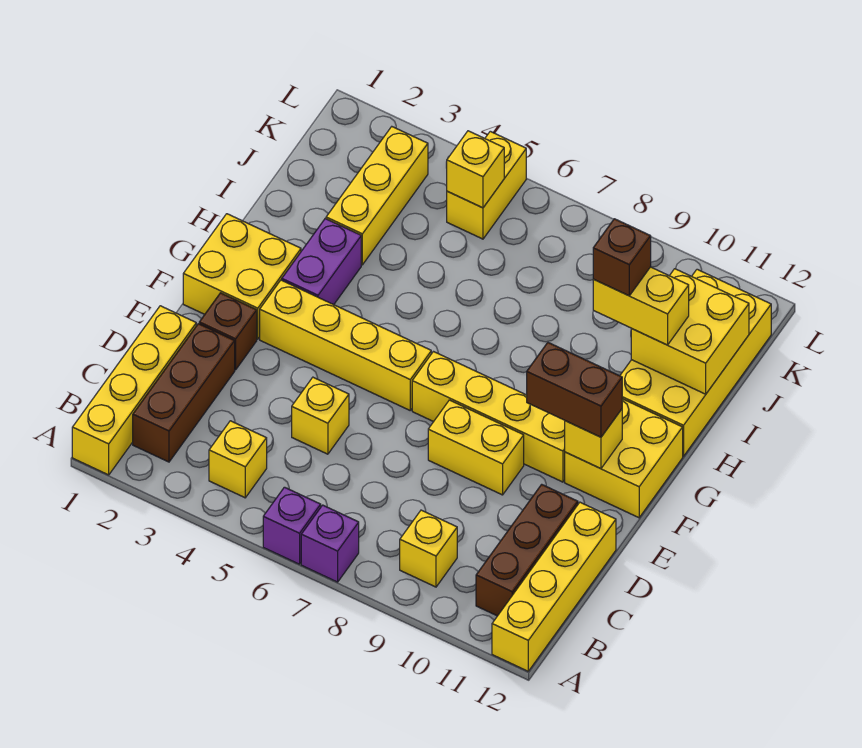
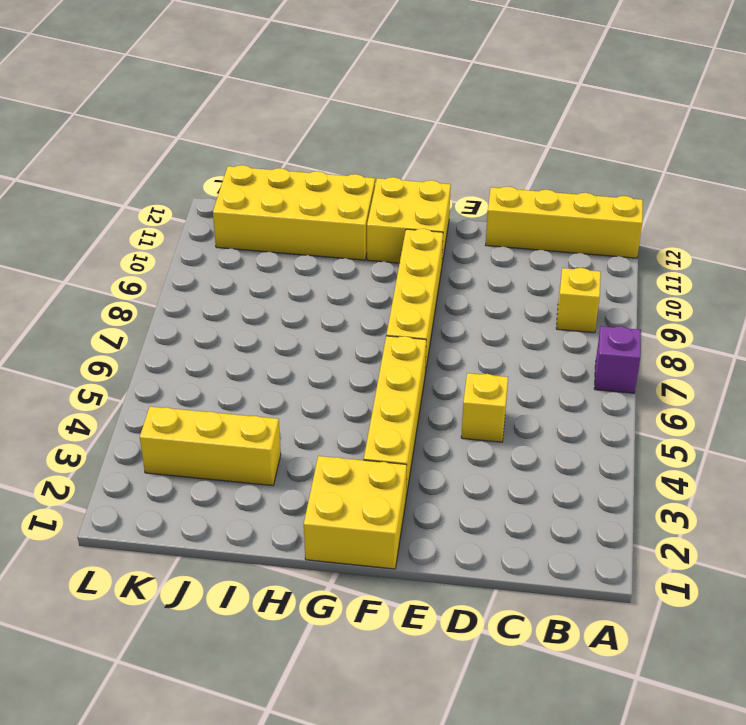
none -> yellow brick A1:D1 level 1
none -> purple brick A6 level 1
none -> brown brick B2:D2 level 1

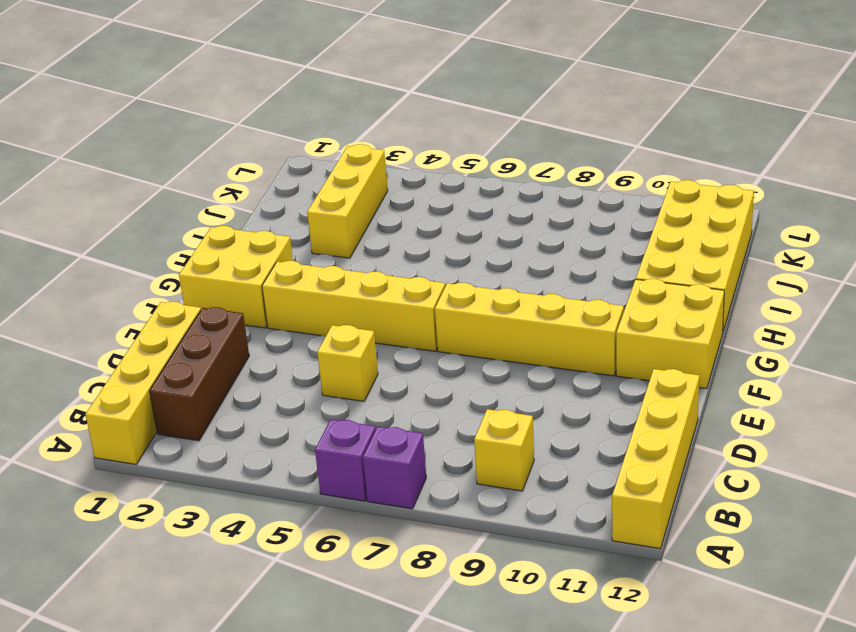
none -> yellow brick B4 level 1
none -> brown brick B11:D11 level 1
none -> brown brick E2 level 1

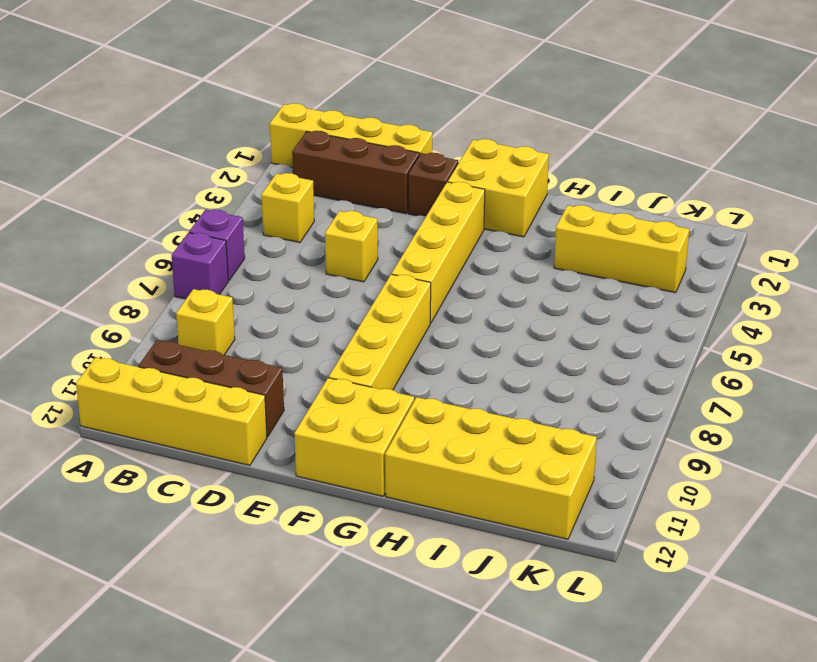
none -> yellow brick E8:E9 level 1
none -> purple brick G3:H3 level 1
none -> yellow brick K5:L5 level 1

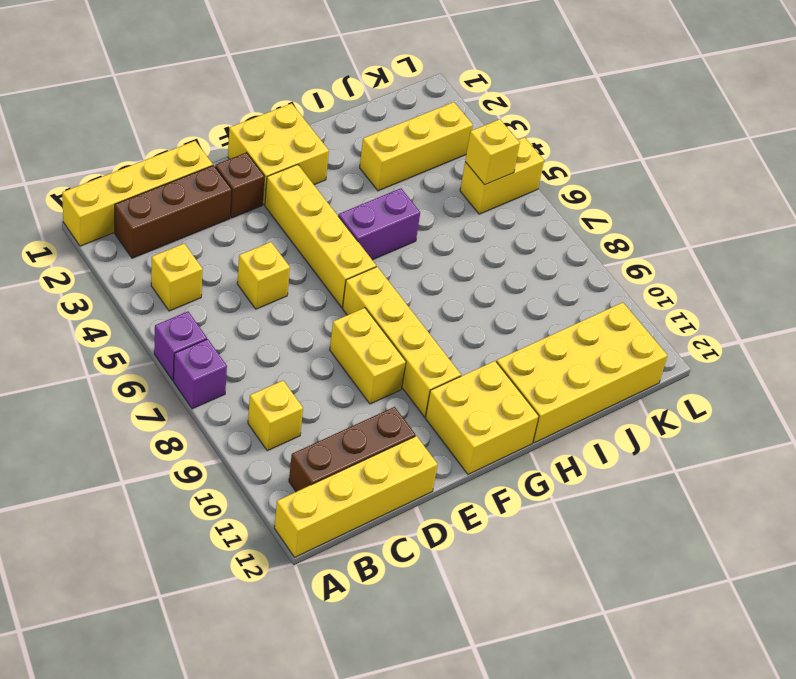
purple brick G5:H5 level 1 -> purple brick G3:H3 level 1
none -> yellow brick F11 level 2
none -> yellow brick I11:J12 level 2
none -> brown brick F10:F11 level 3

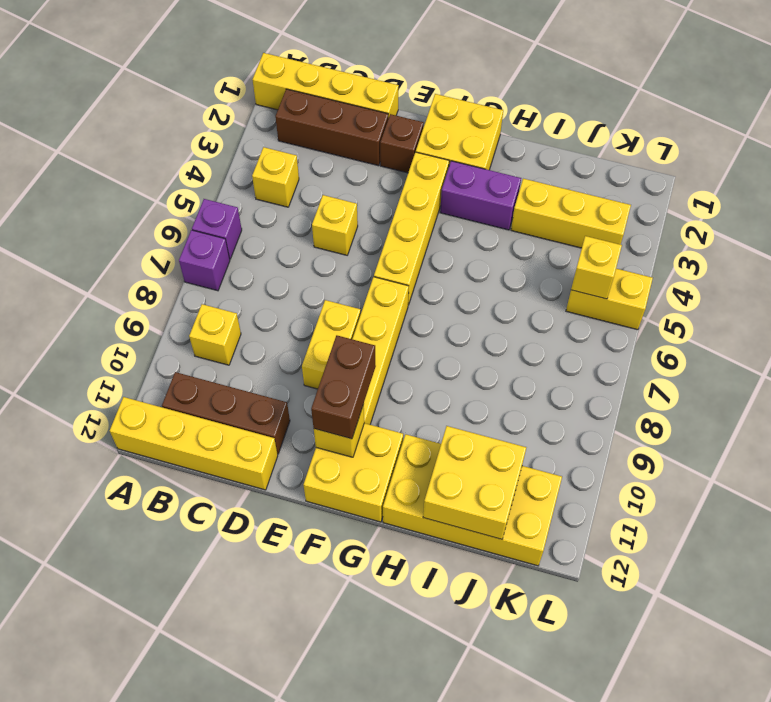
none -> yellow brick I10:I11 level 3
none -> brown brick I10 level 4

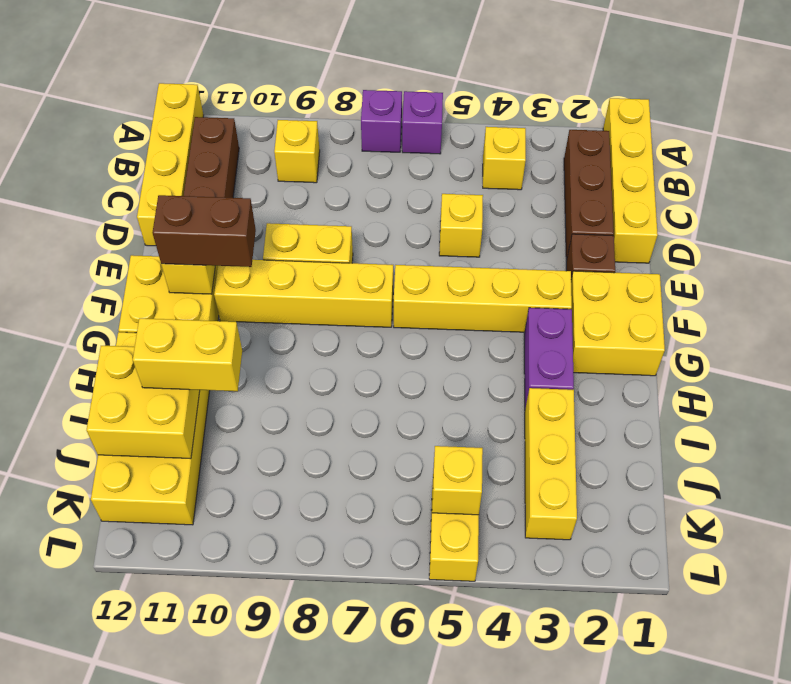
none -> brown brick I10 level 4

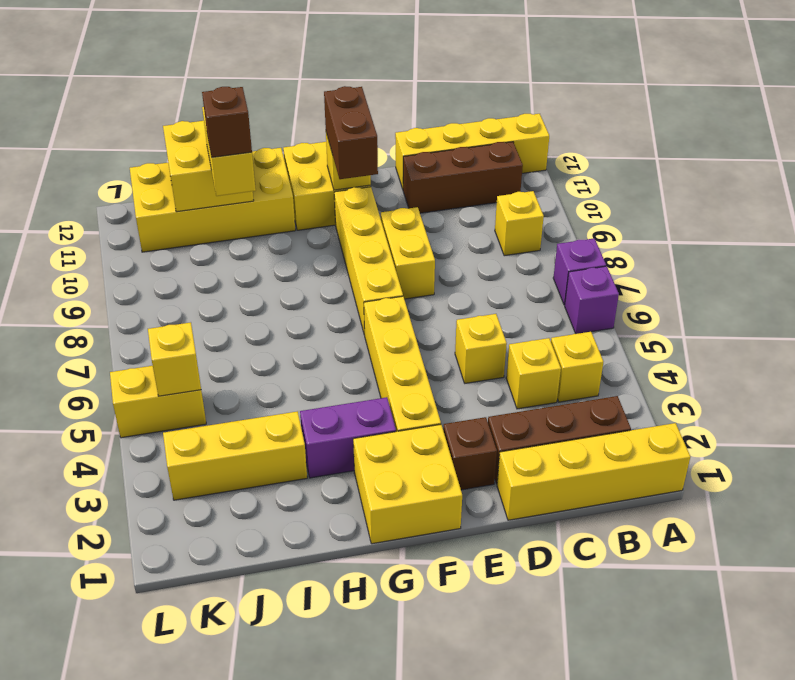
yellow brick C4 level 1 -> none

